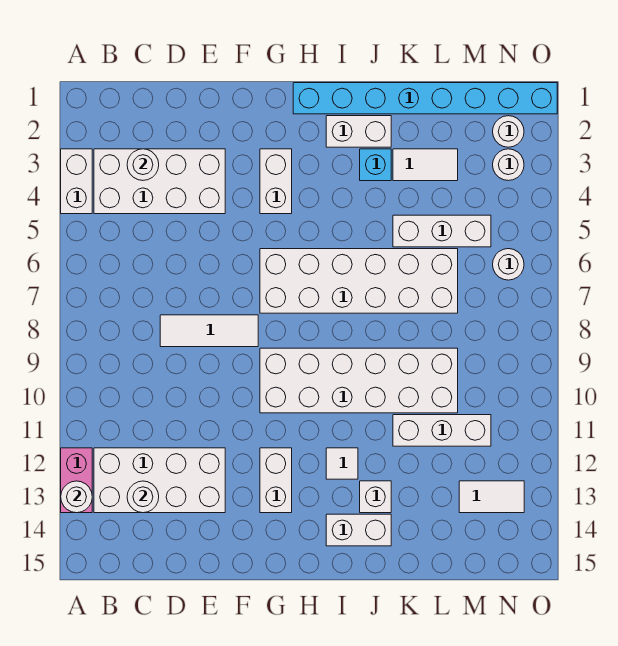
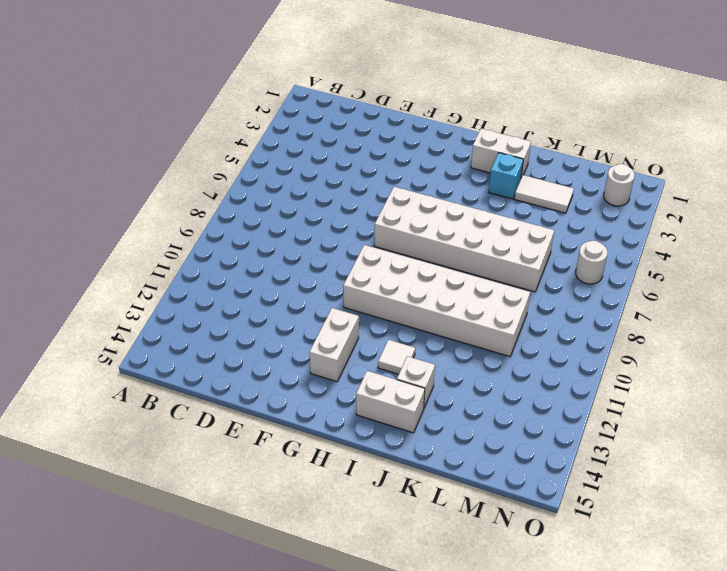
none -> white brick A3:A4 level 1
none -> pink brick A12:A13 level 1
none -> white brick B3:E4 level 1

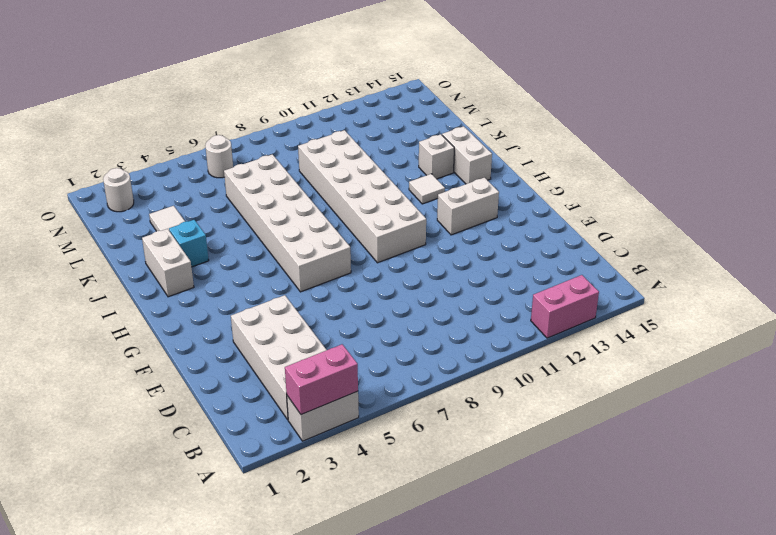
pink brick A3:A4 level 2 -> none
none -> white brick B12:E13 level 1
none -> white tile D8:F8 level 1
none -> white brick G3:G4 level 1

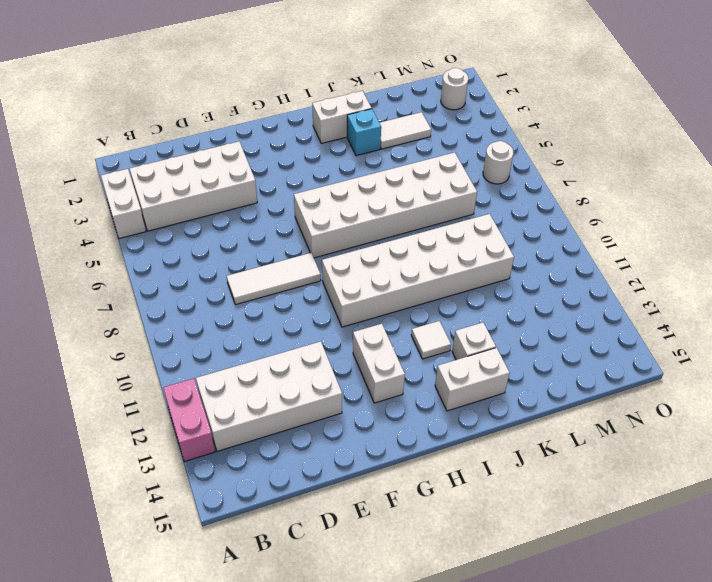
none -> white brick G3:G4 level 1
none -> cyan brick H1:O1 level 1
none -> white brick K5:M5 level 1

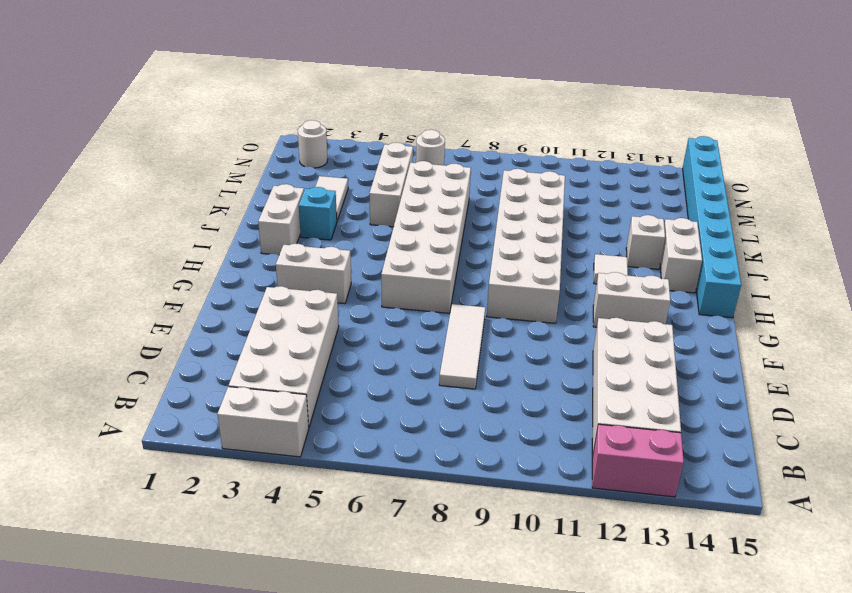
cyan brick H15:O15 level 1 -> cyan brick H1:O1 level 1
none -> white brick K11:M11 level 1
none -> white tile M13:N13 level 1
none -> white round brick N3 level 1

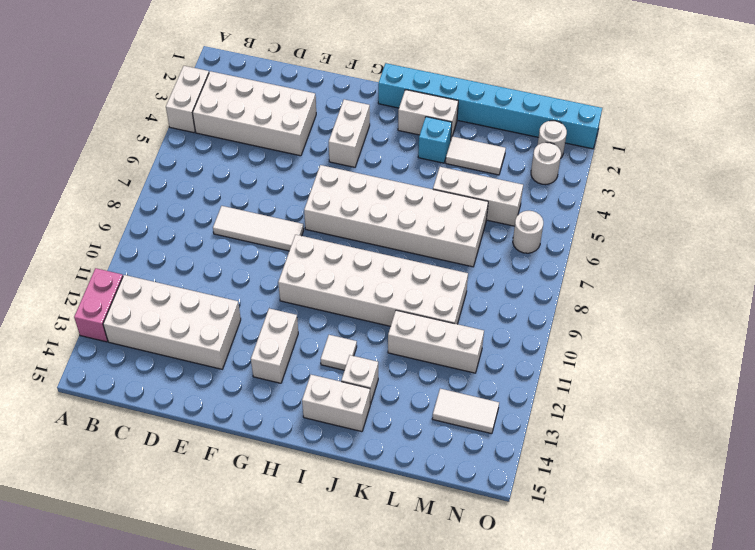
none -> white round brick A13 level 2
none -> white round brick C3 level 2
none -> white round brick C13 level 2

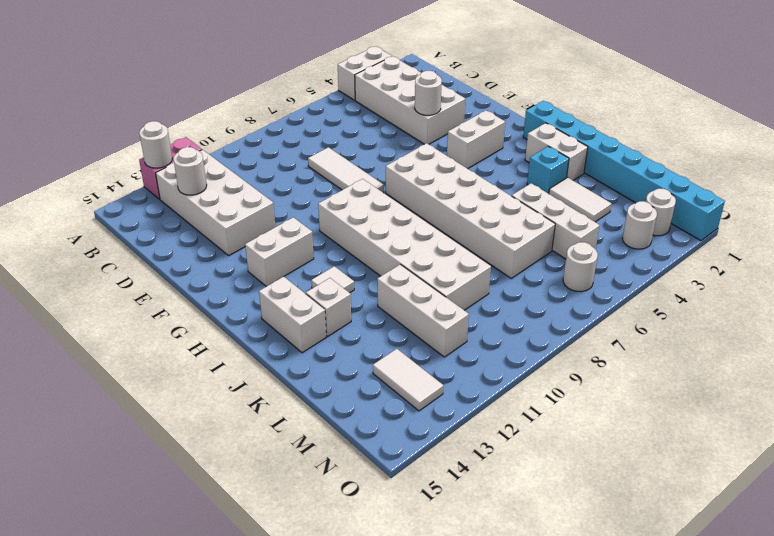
white round brick E4 level 2 -> white round brick C3 level 2

